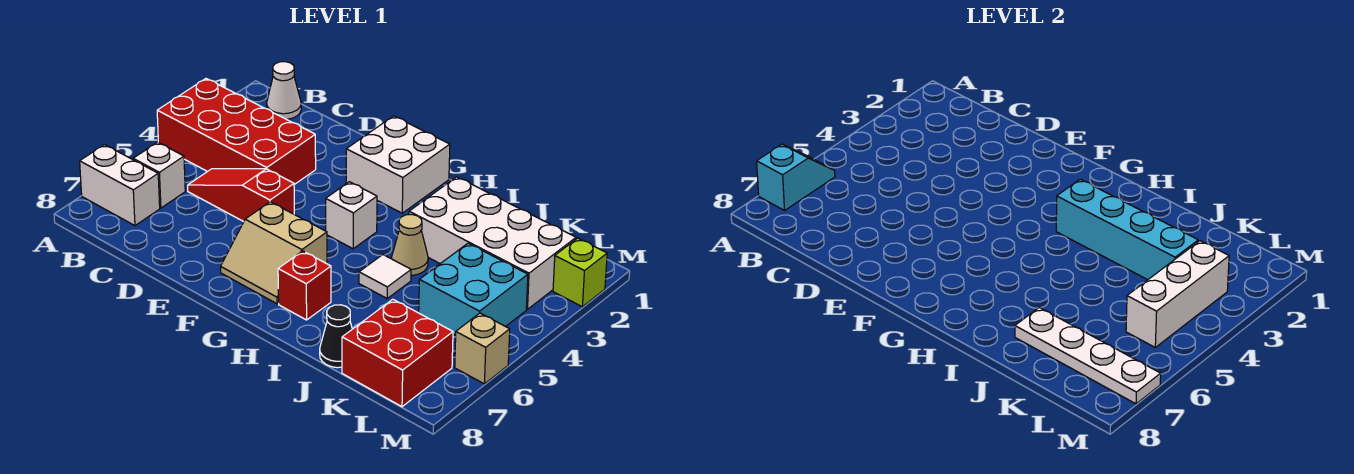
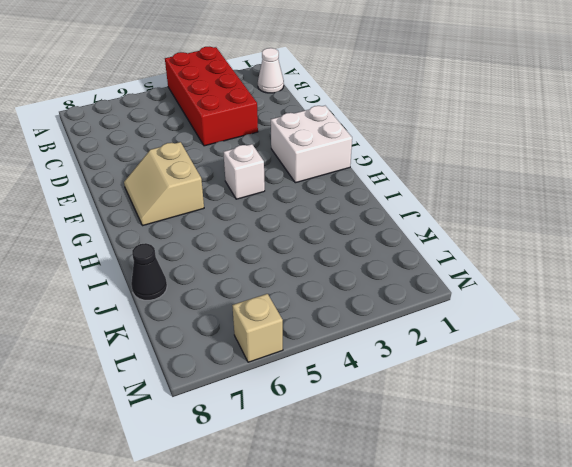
none -> white brick A7:B7 level 1
none -> white brick B6 level 1
none -> red slope C5:E5 level 1 top E

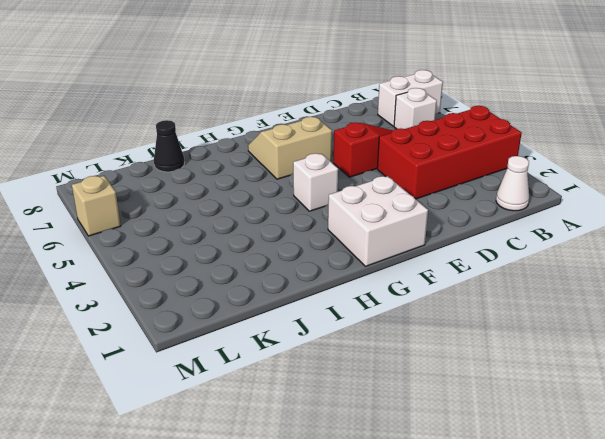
none -> red brick H7 level 1
none -> white brick I2:L3 level 1
none -> tan cone I4 level 1

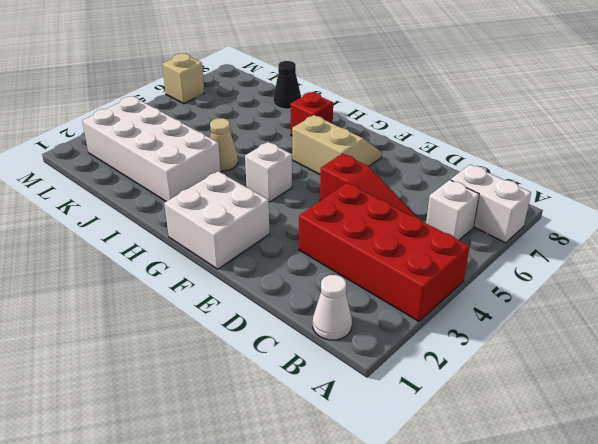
none -> white tile I5 level 1
none -> cyan brick K4:L5 level 1
none -> red brick K7:L8 level 1

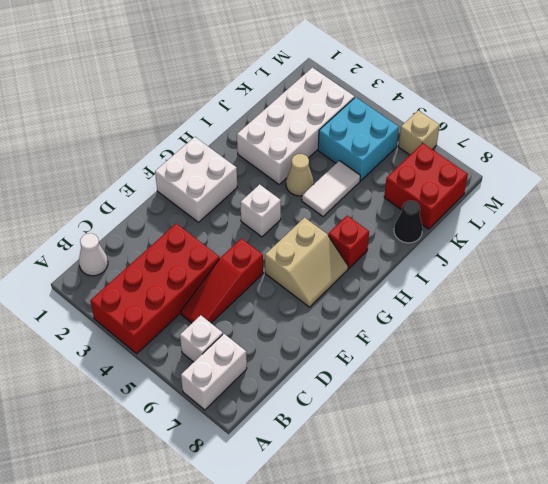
white tile I5:J5 level 1 -> white tile I5 level 1
none -> lime brick M2 level 1
none -> cyan slope A6:A7 level 2 top 7
none -> cyan brick H3:K3 level 2

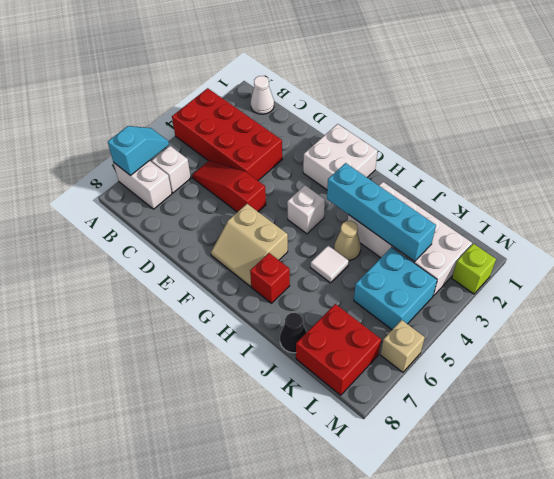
none -> white plate J7:M7 level 2
none -> white brick L3:L5 level 2

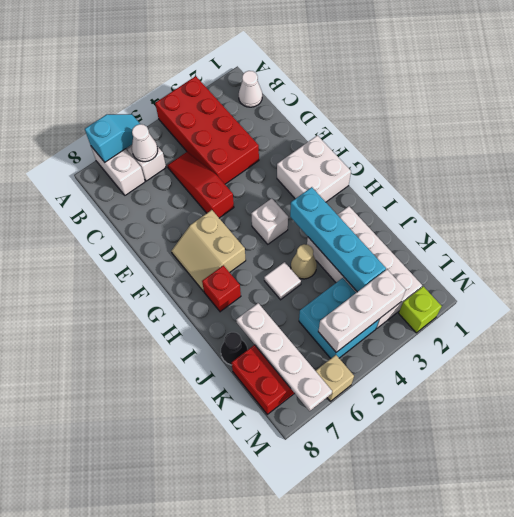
white cone B6 level 2 -> none

